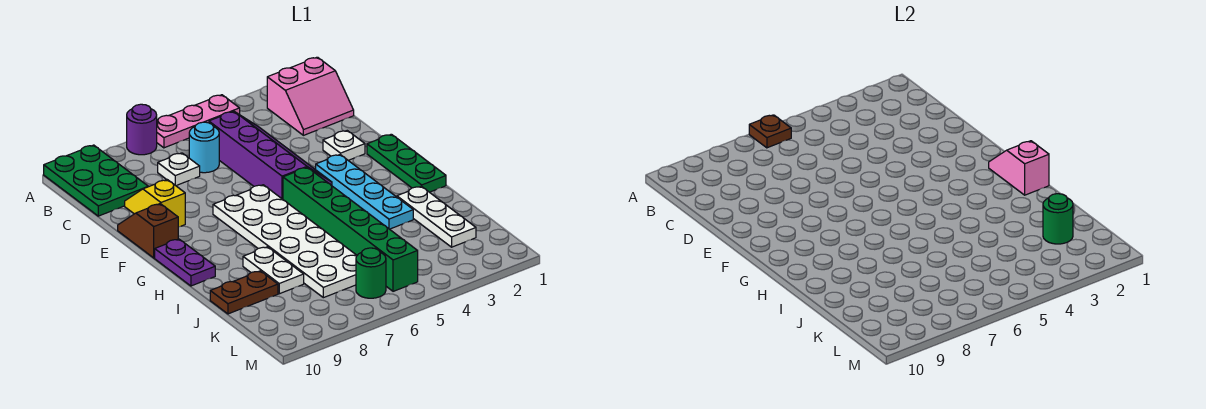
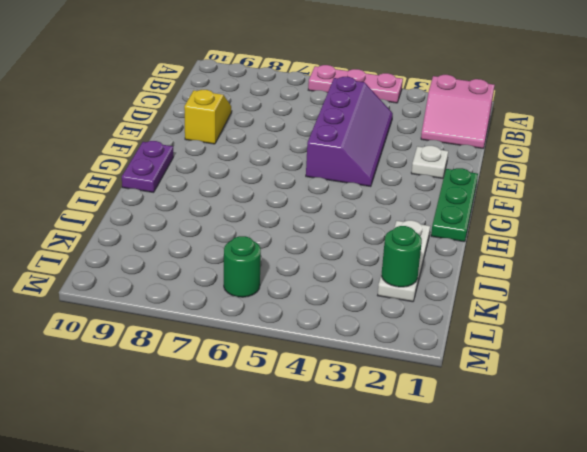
none -> purple round brick A7 level 1
none -> green plate A9:C10 level 1
none -> cyan round brick C6 level 1

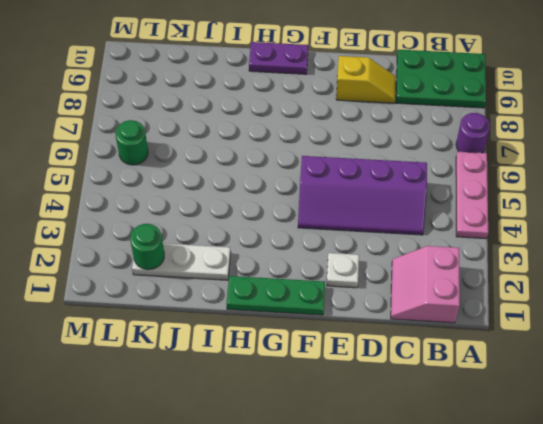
none -> cyan round brick C6 level 1
none -> white plate C7 level 1
none -> brown slope E10:F10 level 1 top F

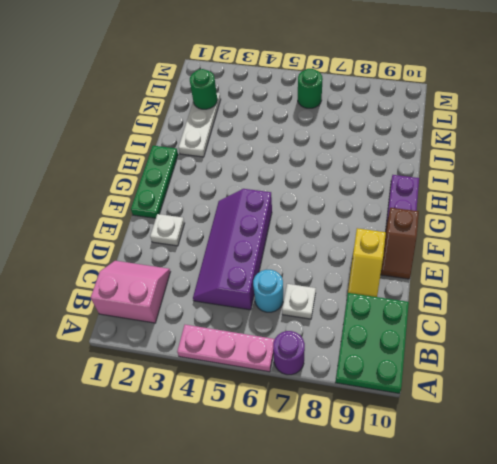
none -> cyan plate F3:I3 level 1
none -> white plate F6:K7 level 1
none -> green brick G5:L5 level 1

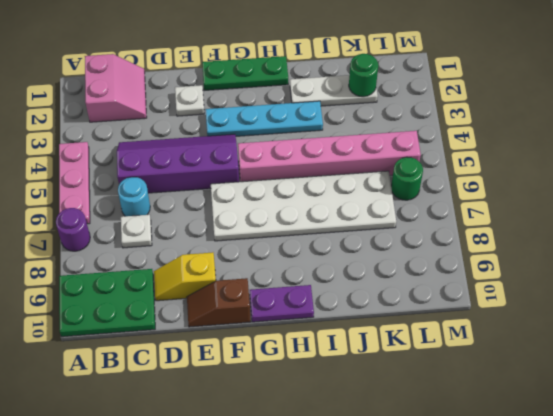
pink brick G5:L5 level 1 -> green brick G5:L5 level 1
none -> white plate I8:J8 level 1
none -> brown plate J9:J10 level 1
none -> brown plate A6 level 2

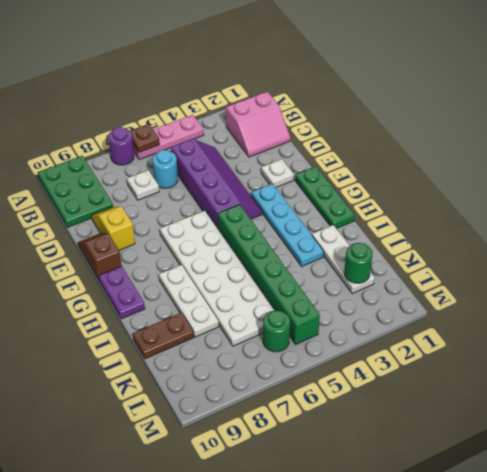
white plate H8:J8 level 1 -> white plate I8:J8 level 1
none -> pink slope G1:H1 level 2 top H

